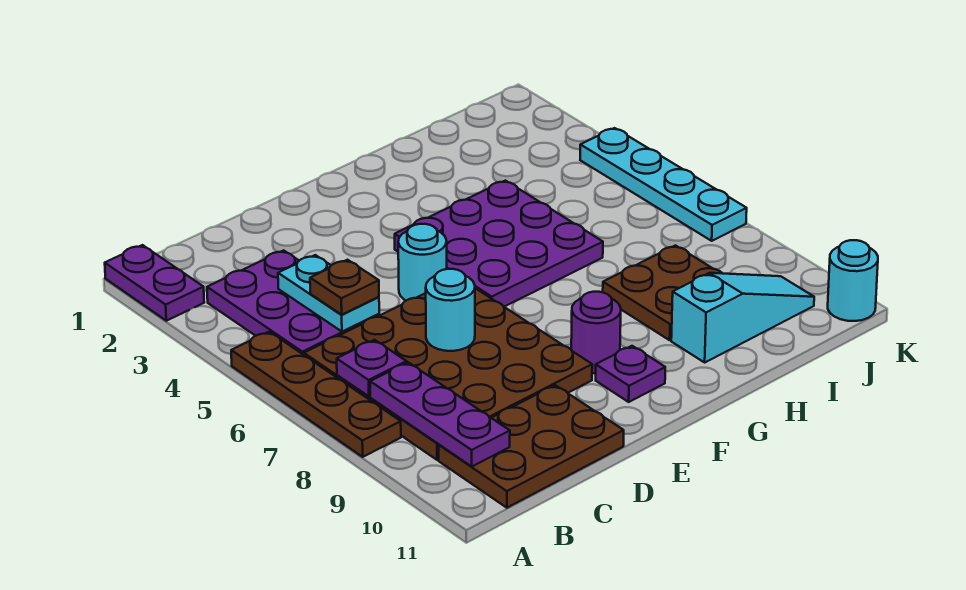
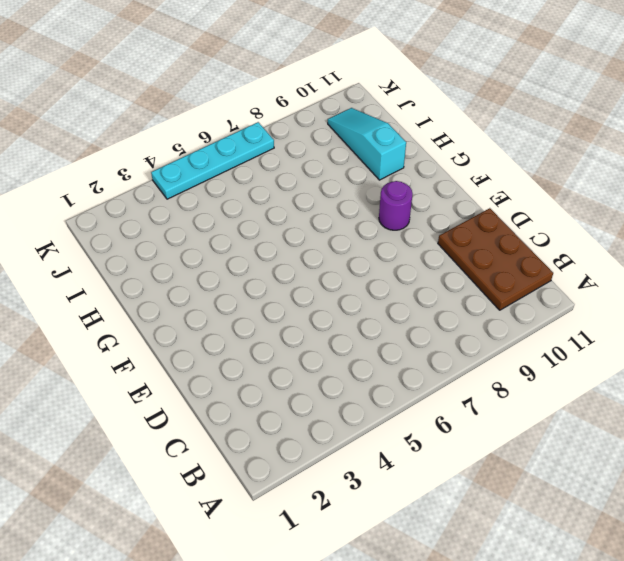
none -> purple plate A1:A2 level 1
none -> brown plate A5:A8 level 1
none -> purple plate B3:C5 level 1

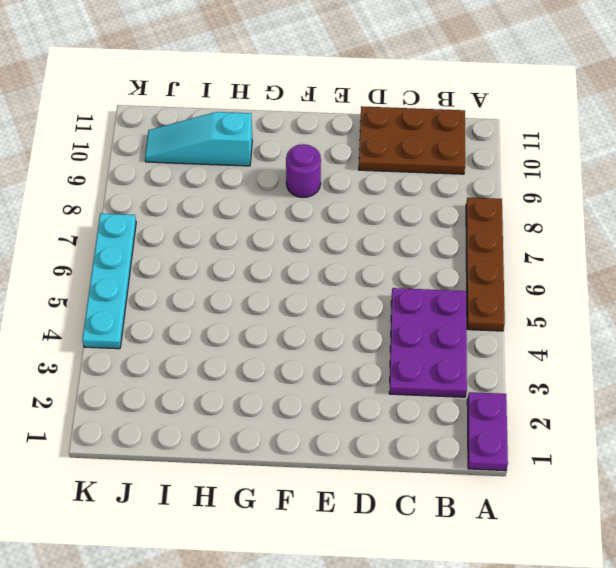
none -> brown plate B6:E9 level 1
none -> cyan round brick E5 level 1
none -> purple plate F4:H6 level 1

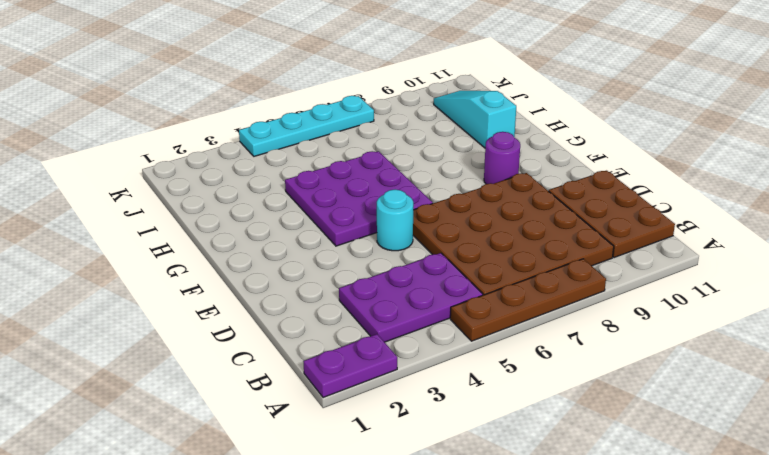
none -> purple plate F10 level 1
none -> brown plate H8:I9 level 1
none -> cyan round brick K11 level 1

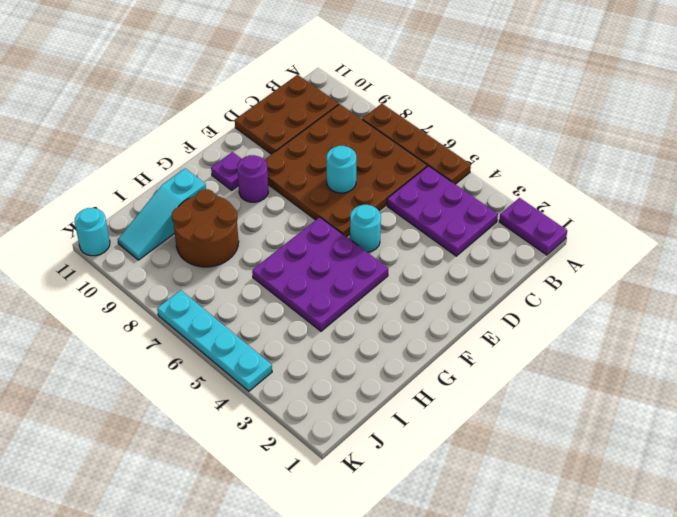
brown round brick H8:I9 level 1 -> brown plate H8:I9 level 1
none -> purple plate B7 level 2
none -> purple plate B8:B10 level 2
none -> cyan plate C4:C5 level 2

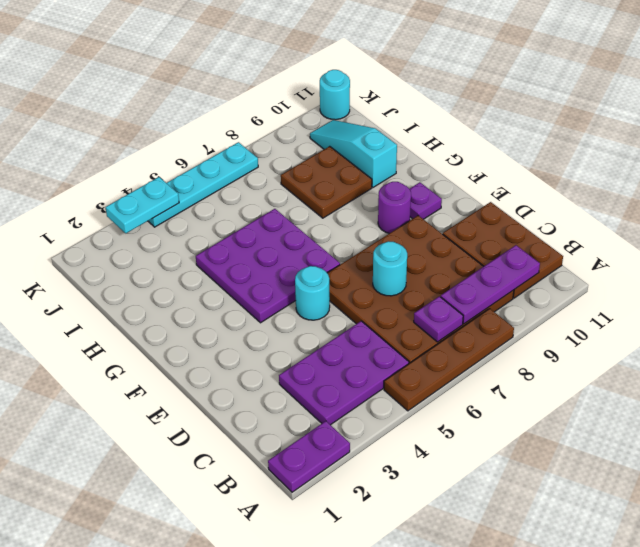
cyan plate K3:K4 level 2 -> cyan plate C4:C5 level 2
none -> brown plate C5 level 3

